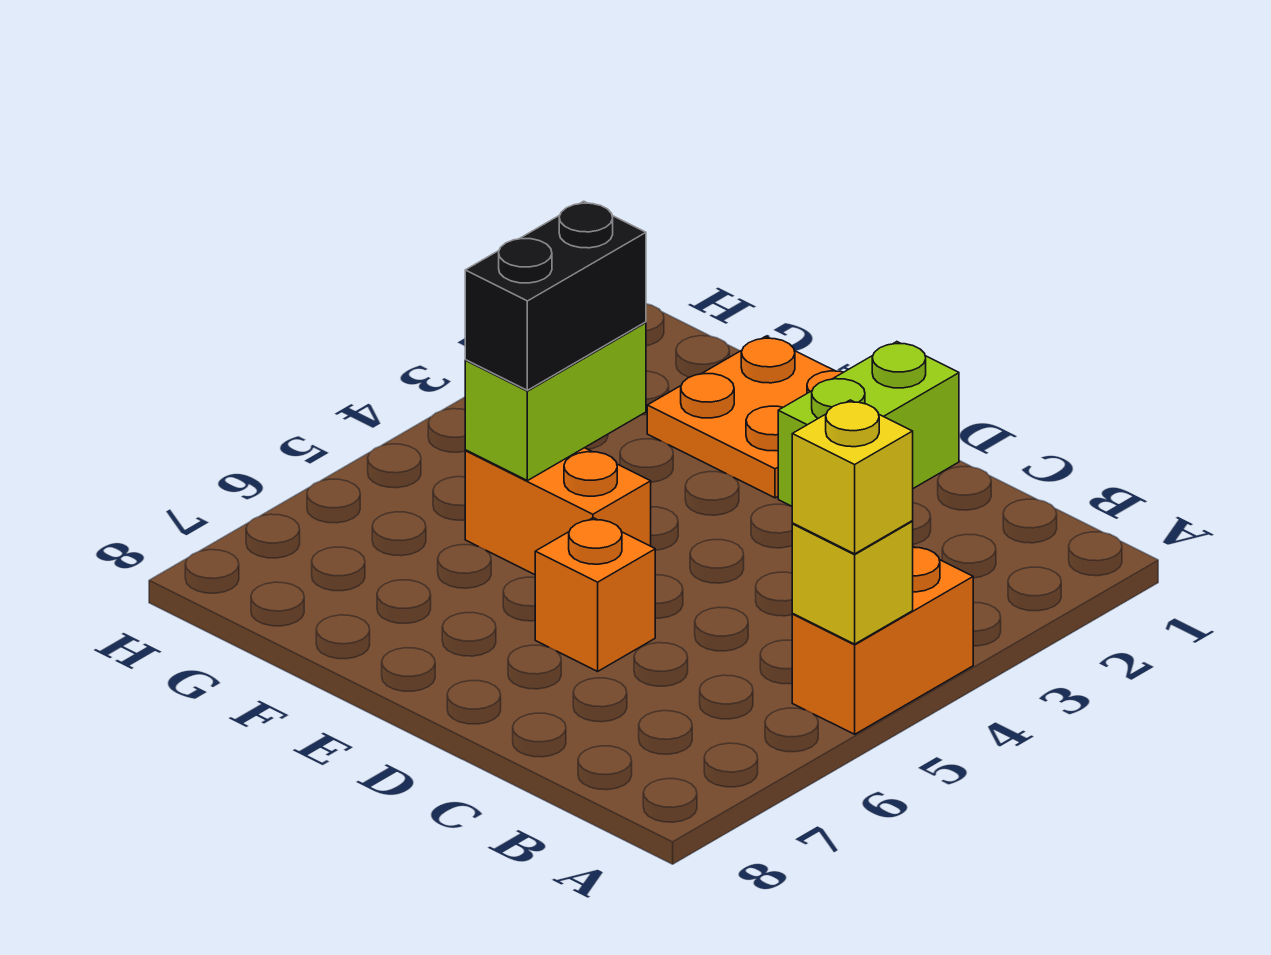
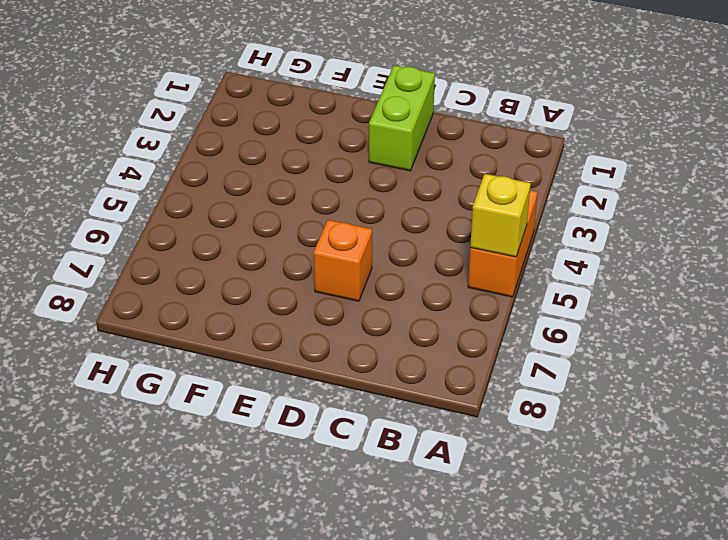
none -> orange plate E1:F2 level 1
none -> orange brick E5:F5 level 1

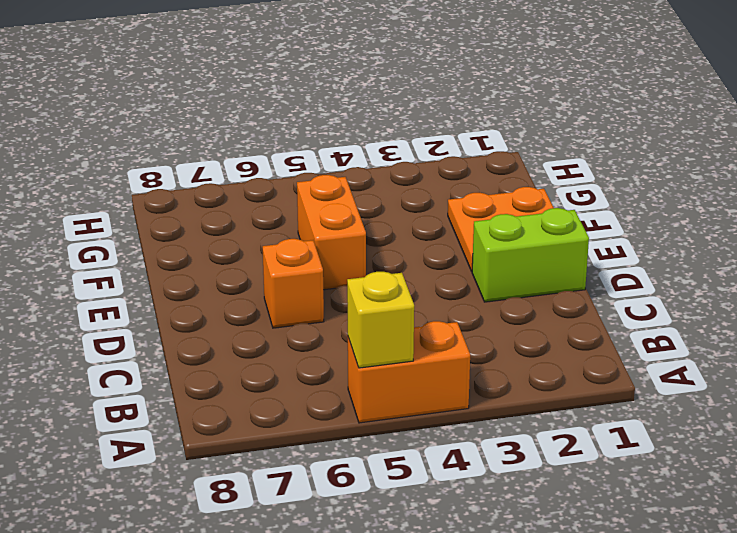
none -> lime brick F4:F5 level 2
none -> yellow brick A5 level 3

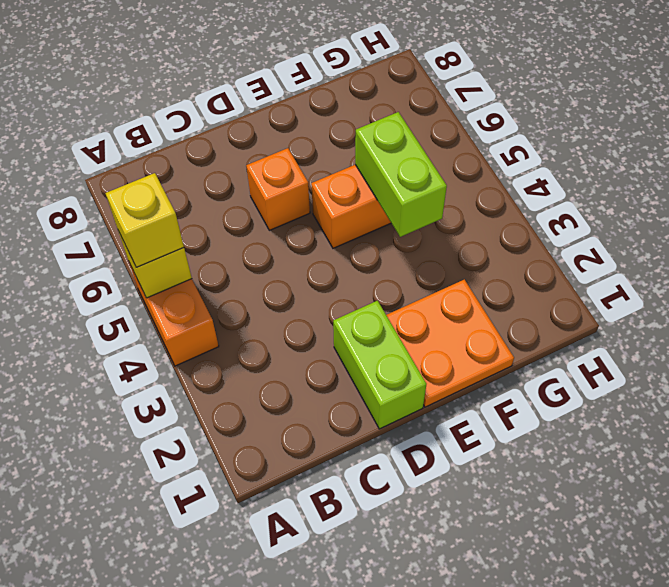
none -> black brick F4:F5 level 3

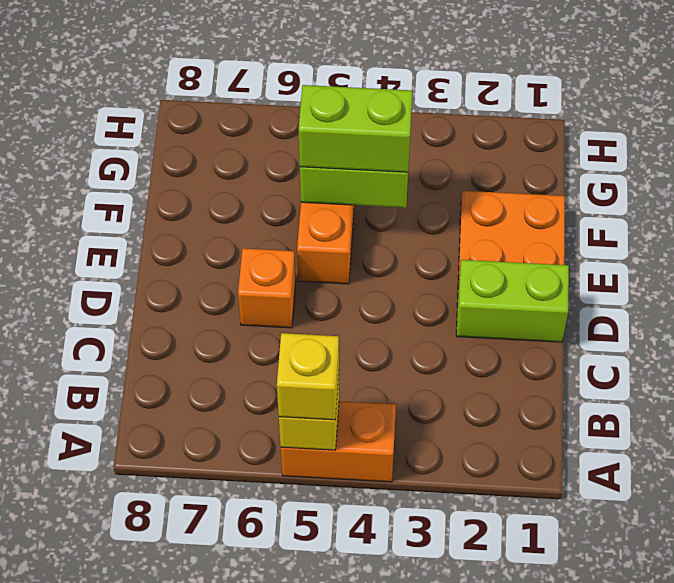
lime brick F4:F5 level 3 -> black brick F4:F5 level 3

